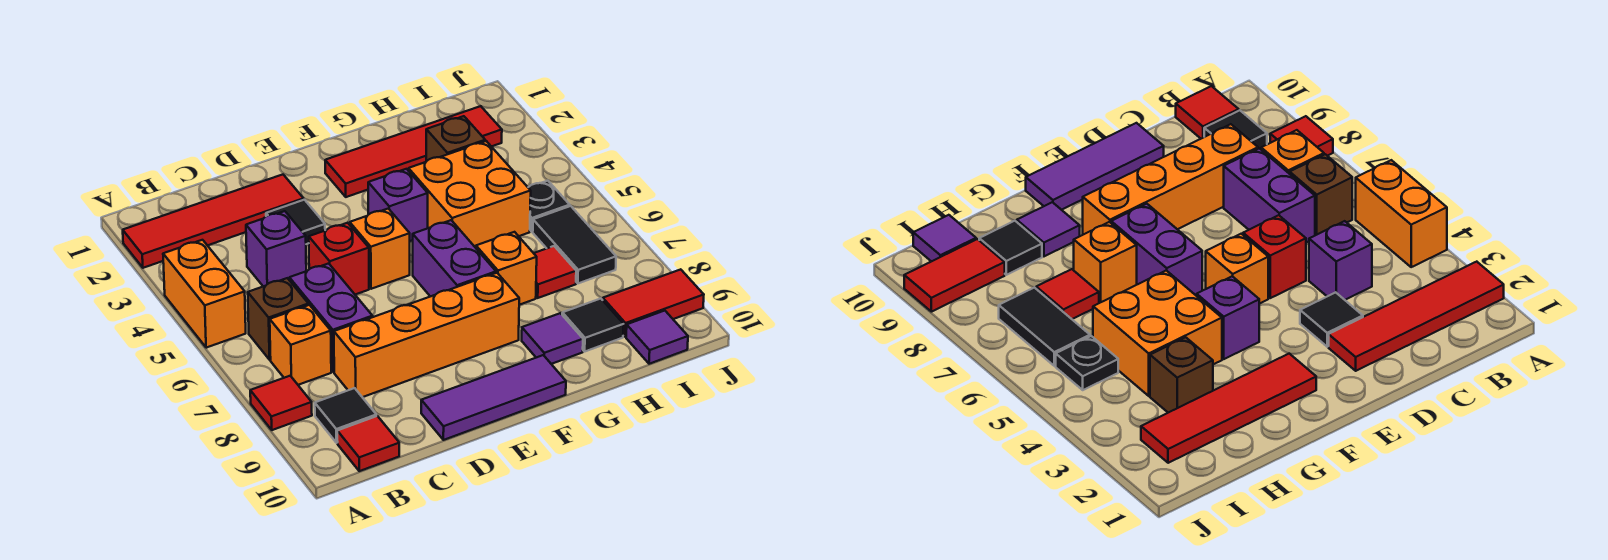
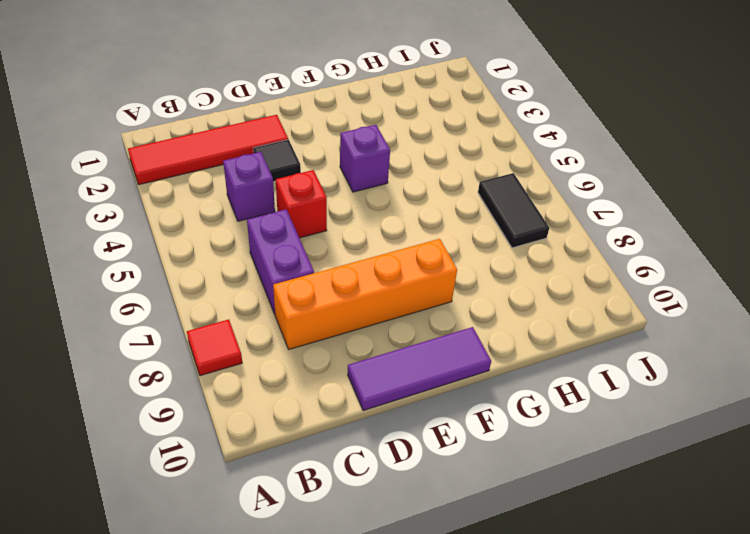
none -> orange brick A4:A5 level 1
none -> brown brick B6 level 1
none -> orange brick B7 level 1

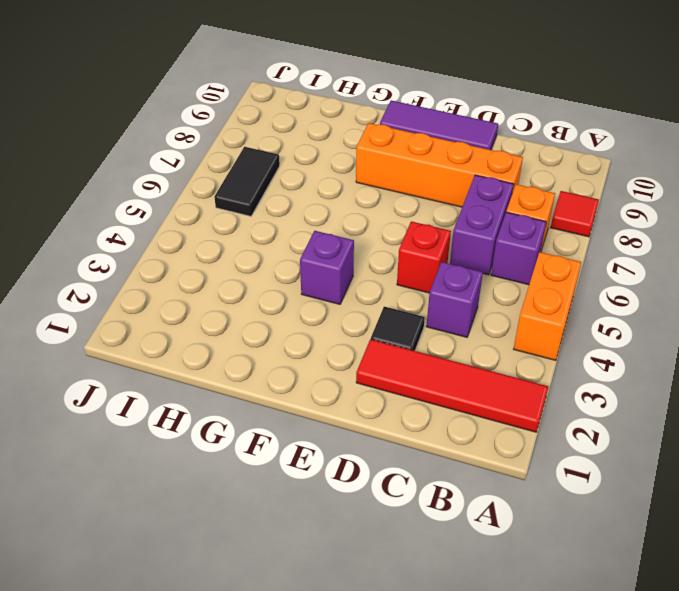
purple brick B6 level 1 -> brown brick B6 level 1
none -> black tile B9 level 1
none -> red tile B10 level 1
none -> orange brick E5 level 1

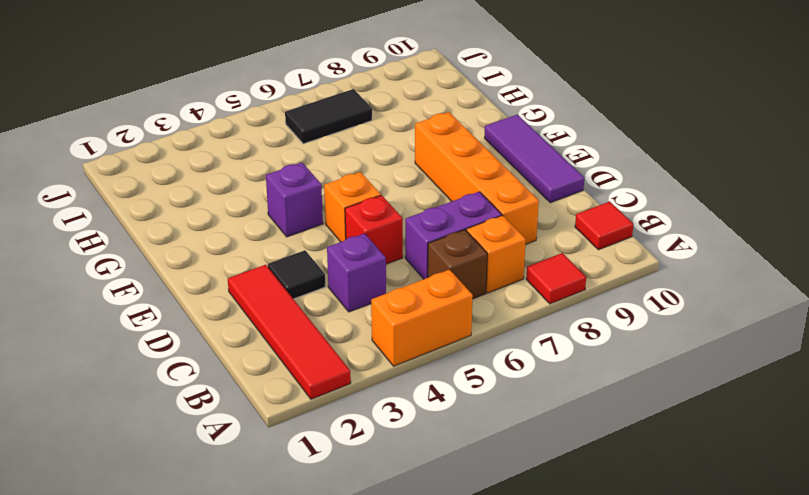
none -> black tile B9 level 1
none -> red tile F2:I2 level 1
none -> purple brick F6:F7 level 1

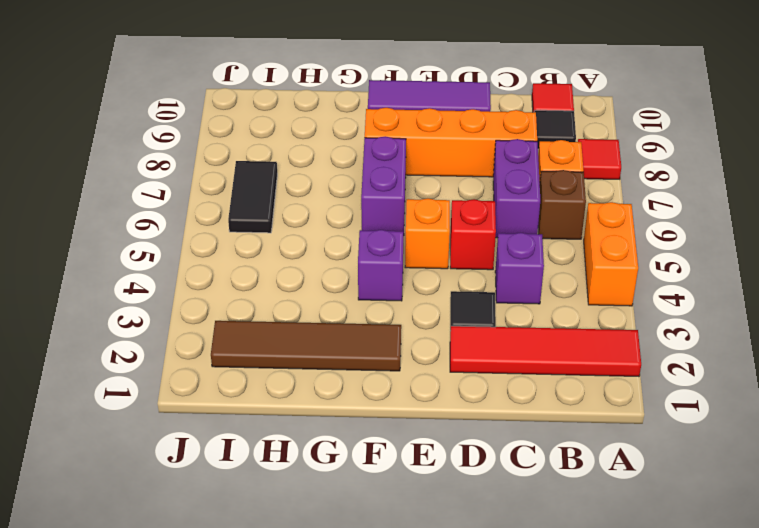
brown tile F2:I2 level 1 -> red tile F2:I2 level 1
none -> orange brick G4:H5 level 1
none -> orange brick G7 level 1
none -> purple tile G9 level 1

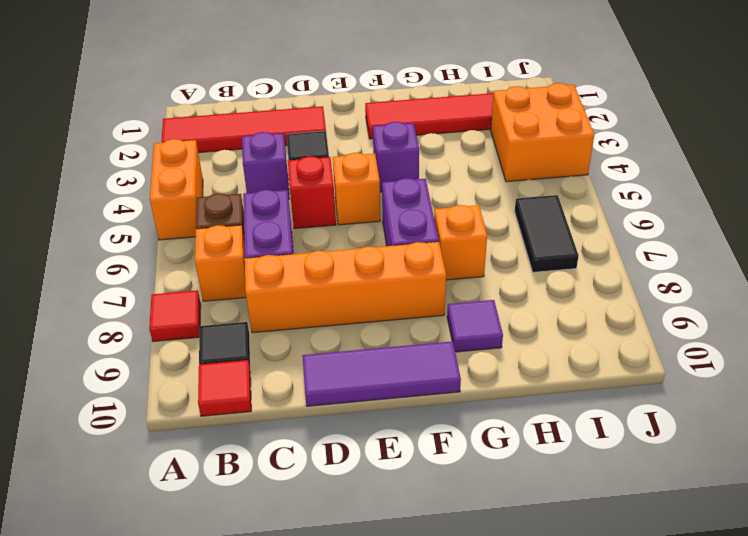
orange brick I3:J4 level 1 -> orange brick G4:H5 level 1
none -> brown brick H3 level 1
none -> red tile H7 level 1
none -> black tile H9 level 1

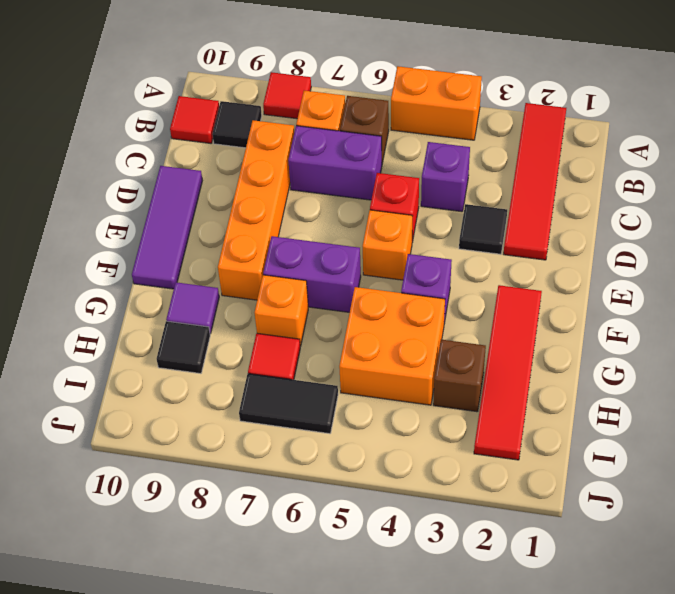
none -> black plate I5 level 1
none -> red tile I9:J9 level 1
none -> purple tile I10 level 1

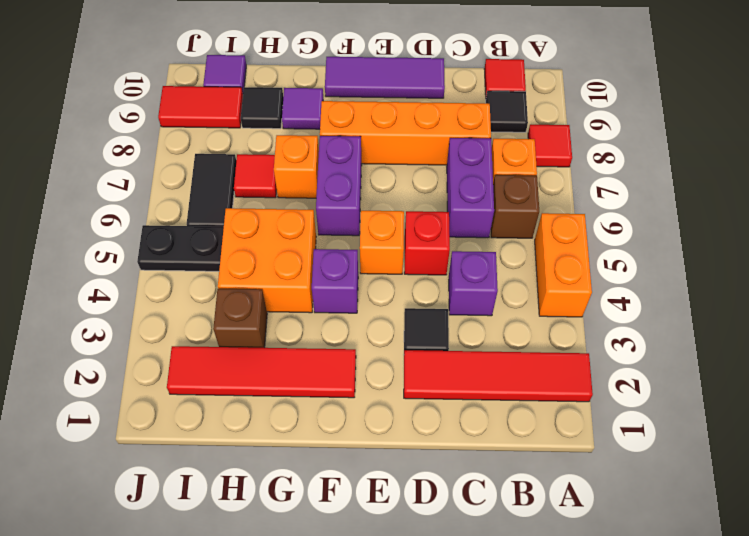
black plate I5:J5 level 1 -> black plate I5 level 1

